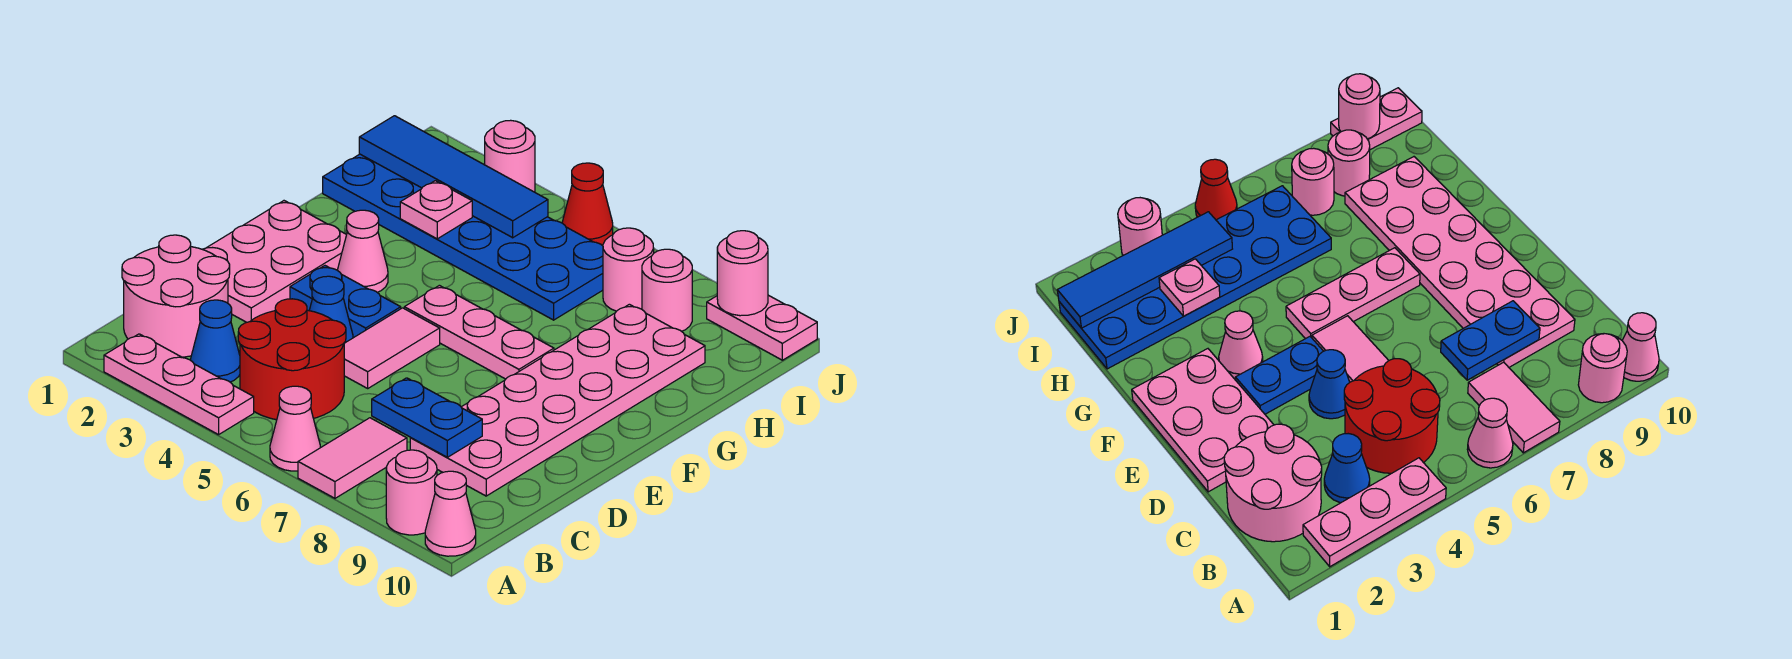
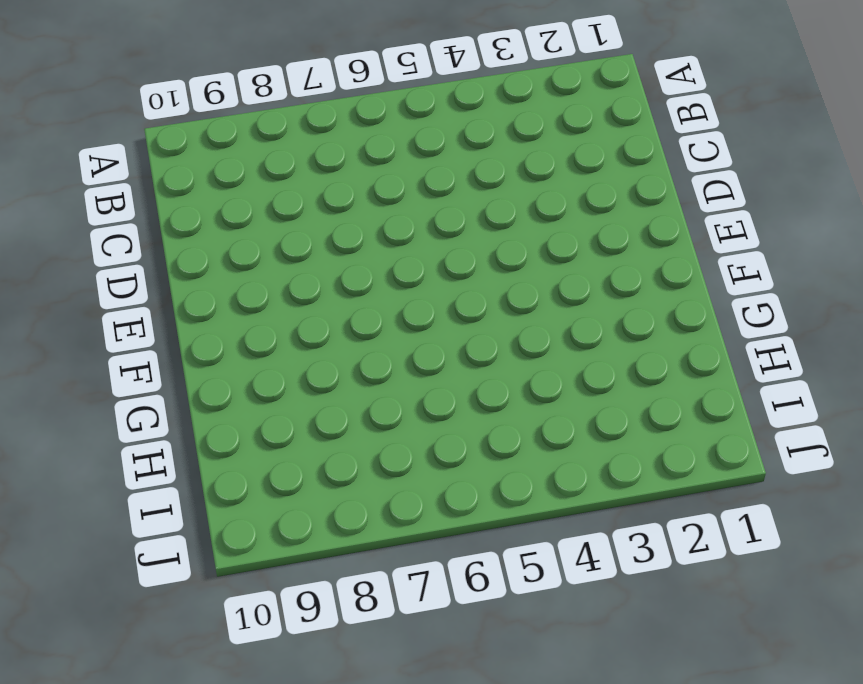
none -> pink plate A2:A4 level 1
none -> pink cone A6 level 1
none -> pink tile A7:B7 level 1

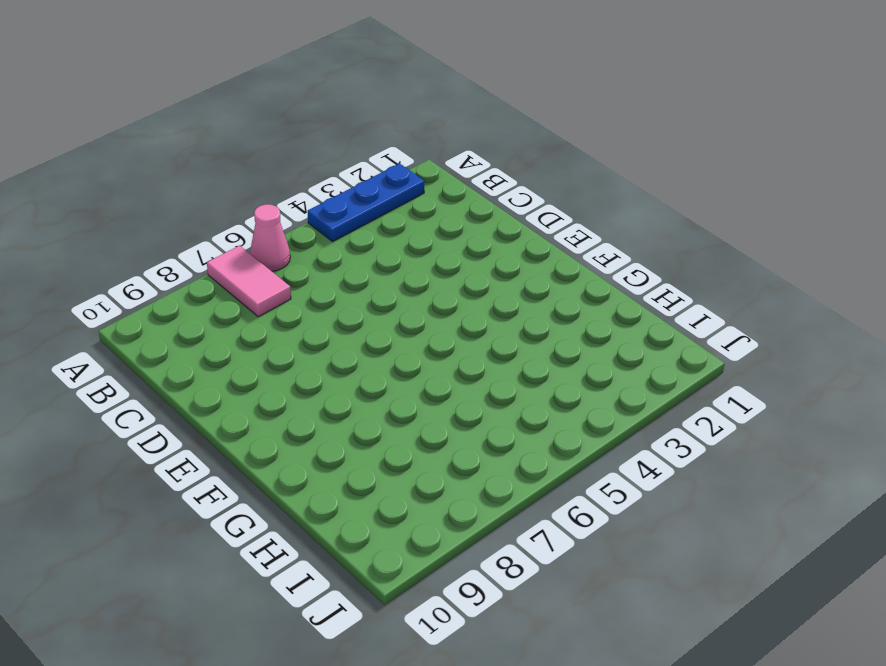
blue plate A2:A4 level 1 -> pink plate A2:A4 level 1
none -> pink round brick A9 level 1
none -> pink cone A10 level 1
none -> pink round brick B1:C2 level 1

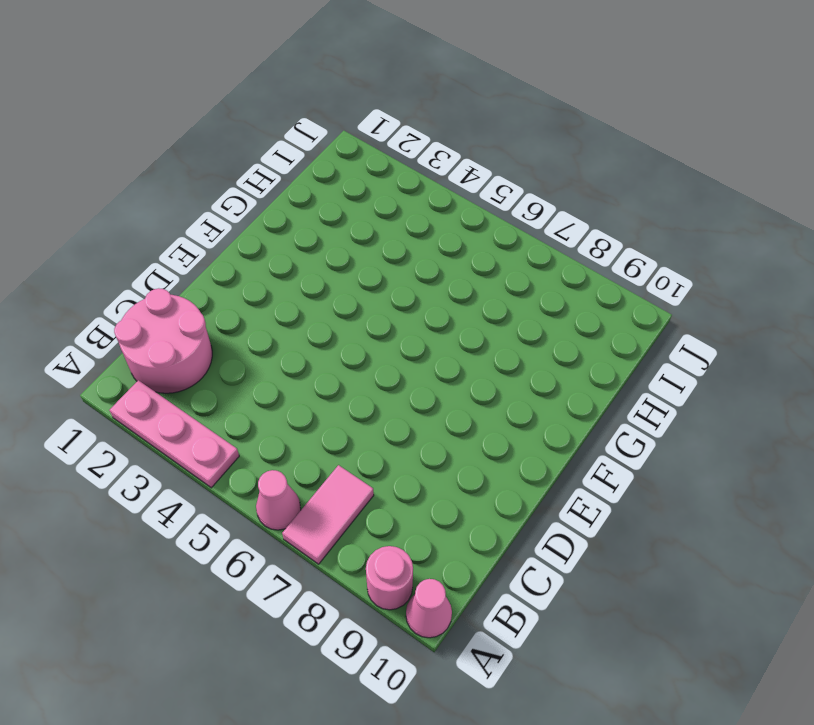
none -> blue cone B3 level 1
none -> red round brick B4:C5 level 1
none -> pink plate C8:H9 level 1

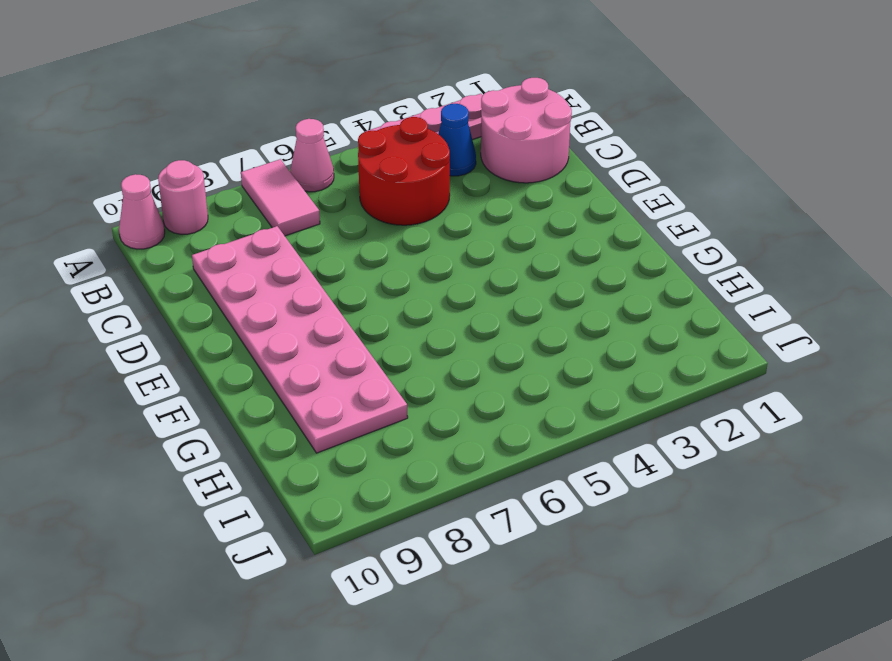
none -> pink plate D1:F2 level 1
none -> blue cone D4 level 1
none -> pink tile D5:E5 level 1

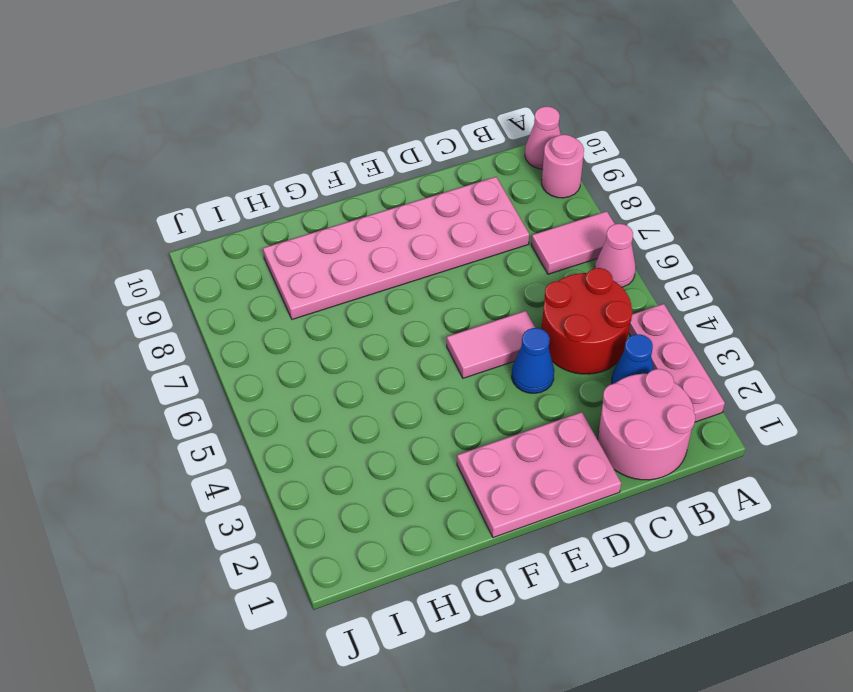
none -> blue plate E3:E4 level 1
none -> pink cone F3 level 1
none -> pink plate F5:F7 level 1

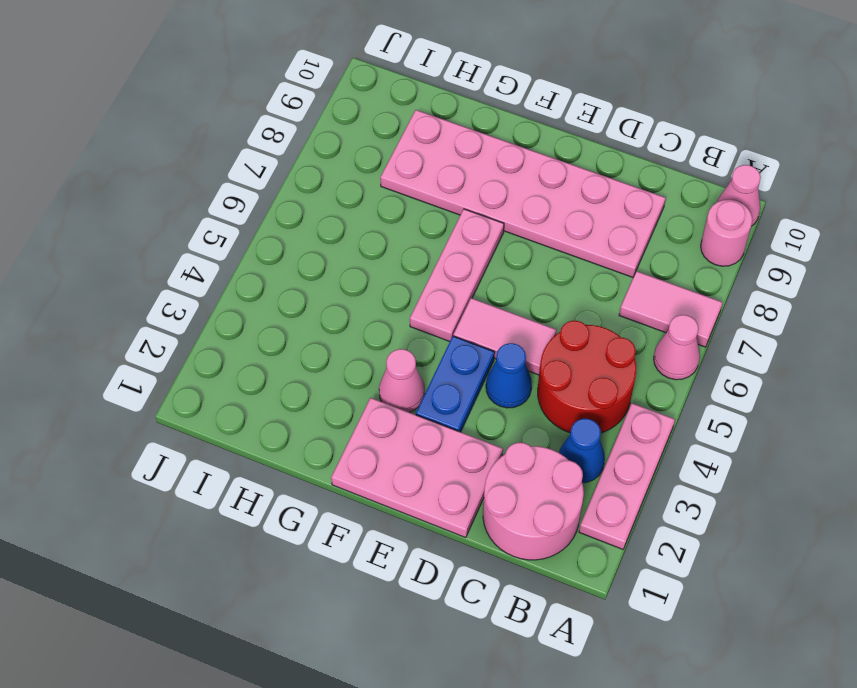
none -> blue plate H1:I6 level 1
none -> pink round brick I7 level 1
none -> pink round brick I8 level 1

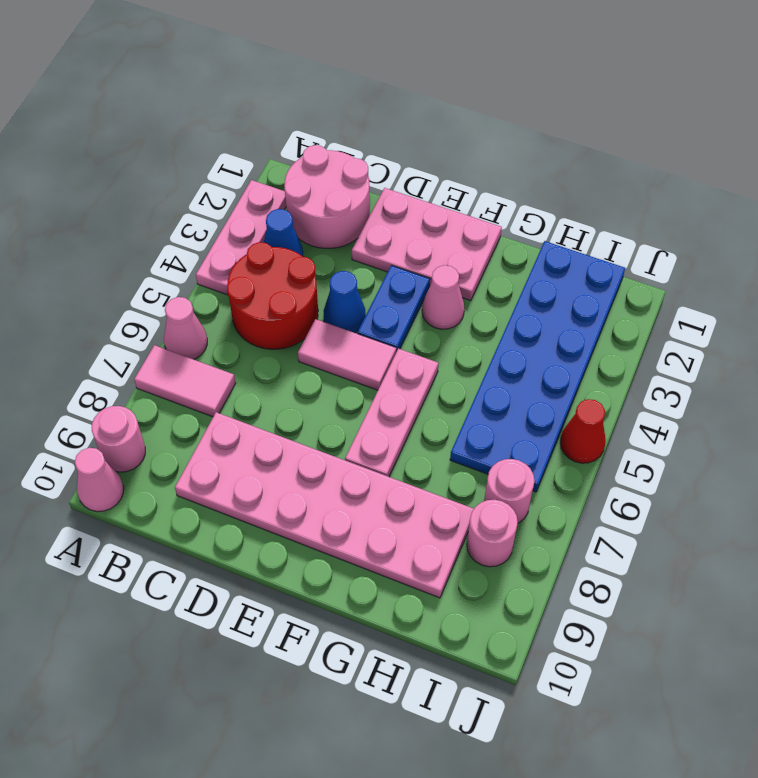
none -> pink round brick J3 level 1
none -> pink plate J9:J10 level 1
none -> blue plate C7:C8 level 2

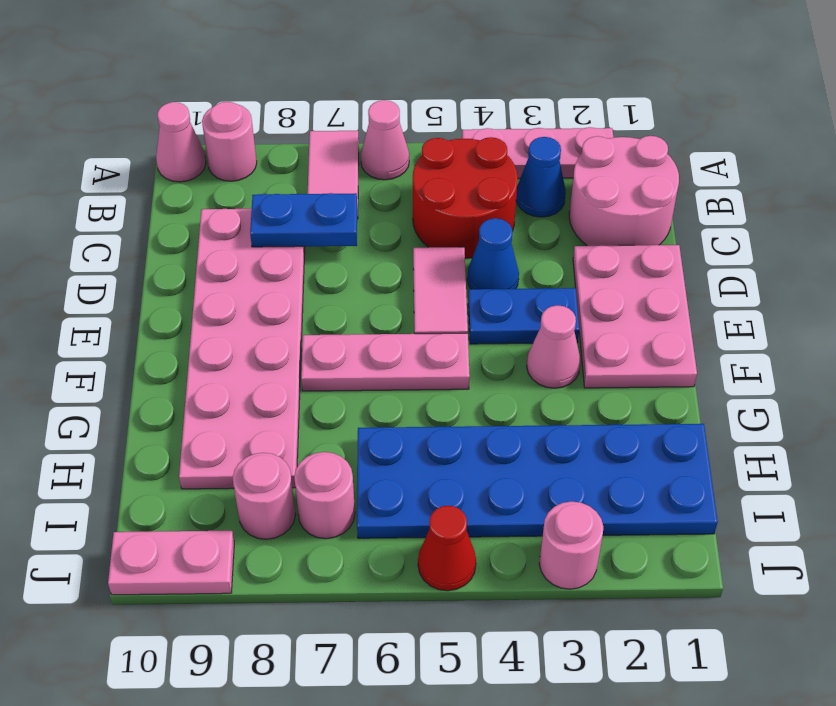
none -> pink plate H3 level 2
none -> blue tile I1:I4 level 2
none -> pink round brick J9 level 2

